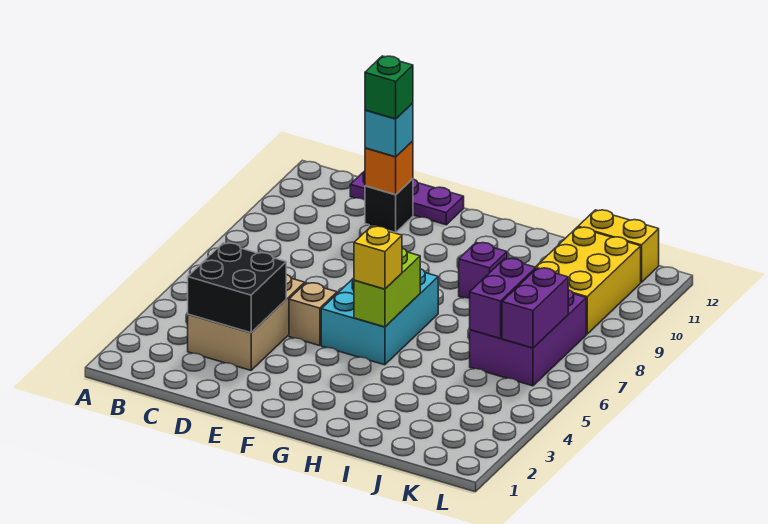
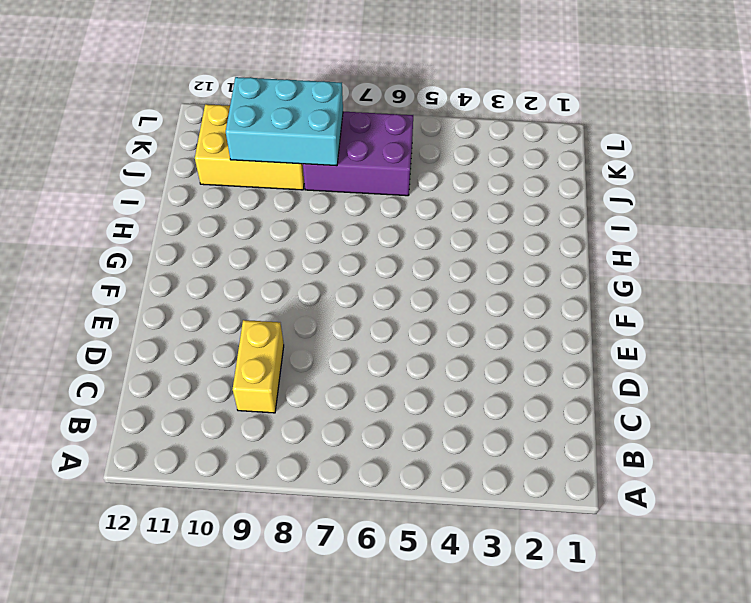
yellow brick C9:D9 level 1 -> yellow brick J12:K12 level 1
cyan brick J8:K10 level 2 -> cyan brick F5:G7 level 1
none -> tan brick C3:D5 level 1
none -> purple plate C12:E12 level 1
none -> black brick D11 level 1

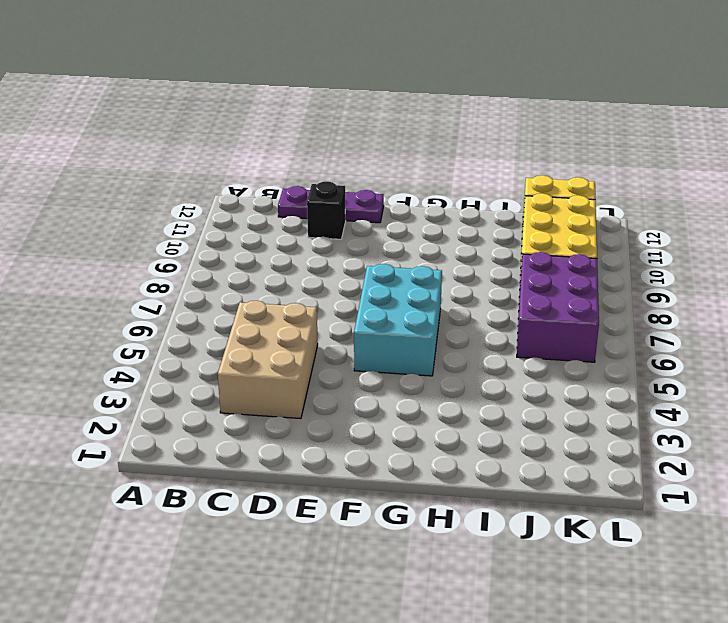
none -> tan brick E5 level 1
none -> purple brick H9 level 1
none -> black brick C3:D4 level 2

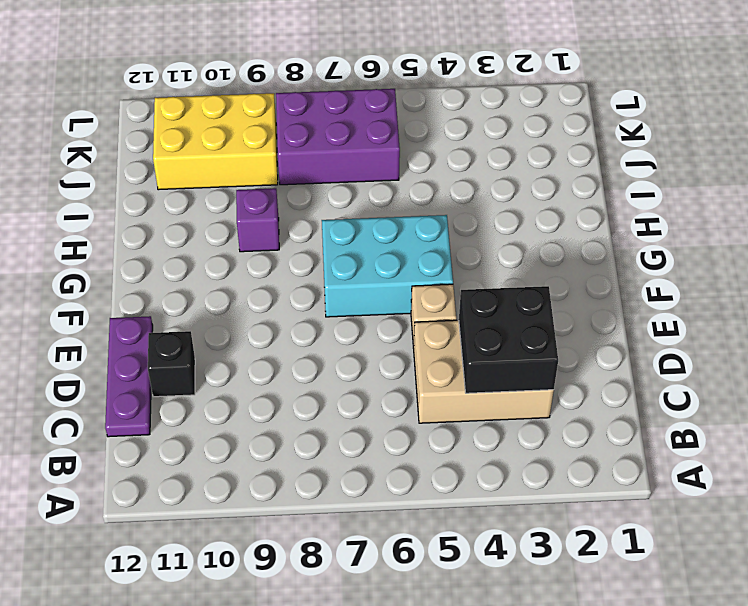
none -> yellow brick J12:K12 level 1
none -> orange brick D11 level 2
none -> lime brick G5:G6 level 2

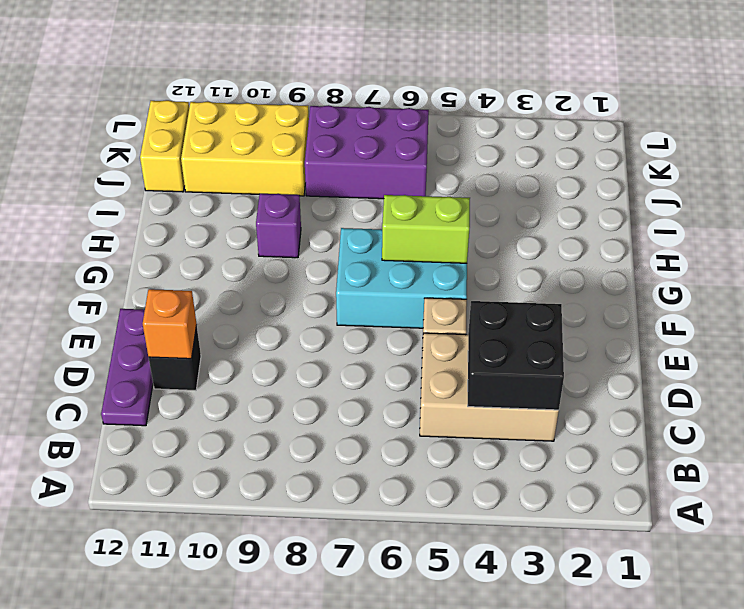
none -> purple brick J6:J7 level 2
none -> purple brick K6:K7 level 2
none -> cyan brick D11 level 3

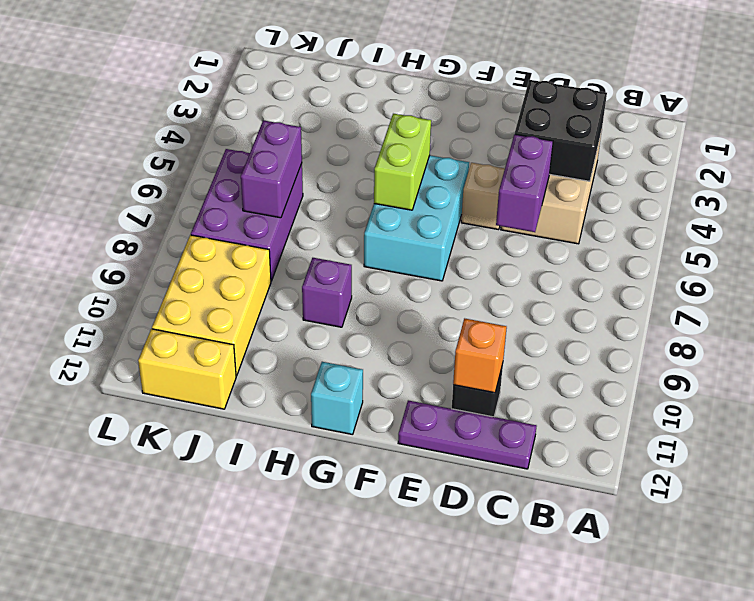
purple brick D5:D6 level 2 -> purple brick K6:K7 level 2
cyan brick G12 level 1 -> cyan brick D11 level 3
none -> yellow brick G5 level 3
none -> green brick D11 level 4

